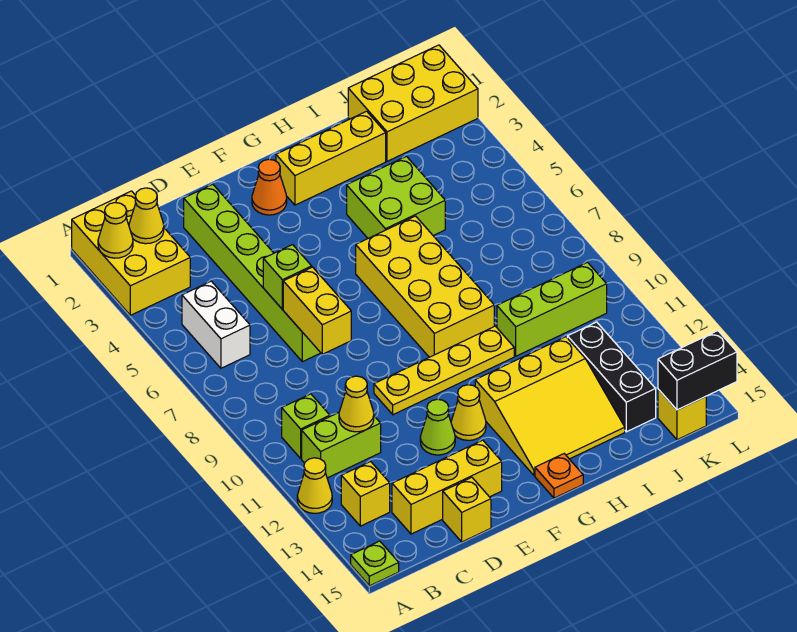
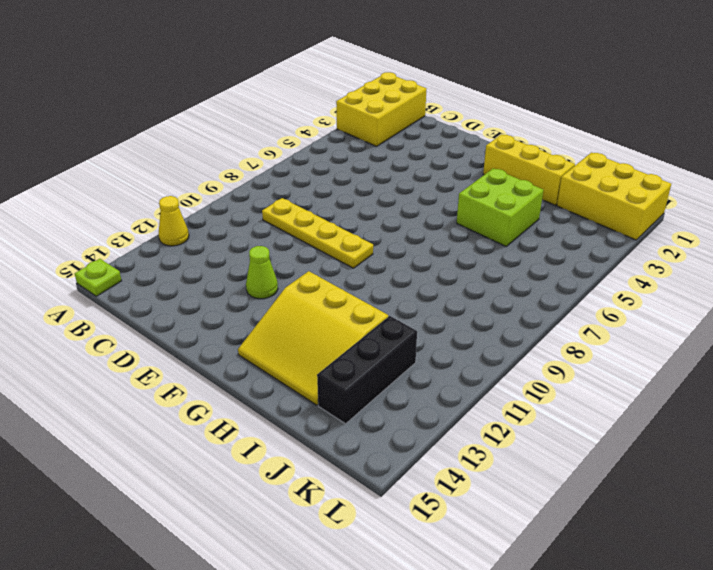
yellow plate C9:F9 level 1 -> yellow plate E10:H10 level 1
none -> white brick B5:B6 level 1
none -> lime brick B10 level 1
none -> lime brick B11:C11 level 1

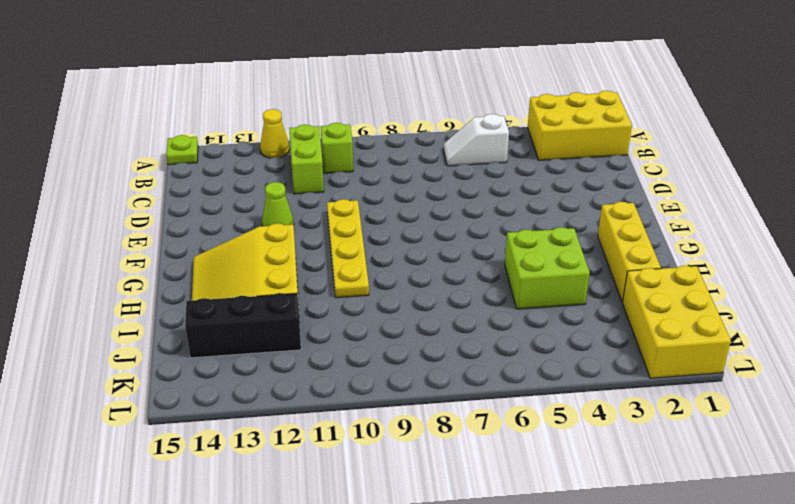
white slope B5:B6 level 1 top 5 -> white brick B5:B6 level 1
none -> yellow brick B13 level 1
none -> yellow brick C14:E14 level 1
none -> lime brick D2:D7 level 1

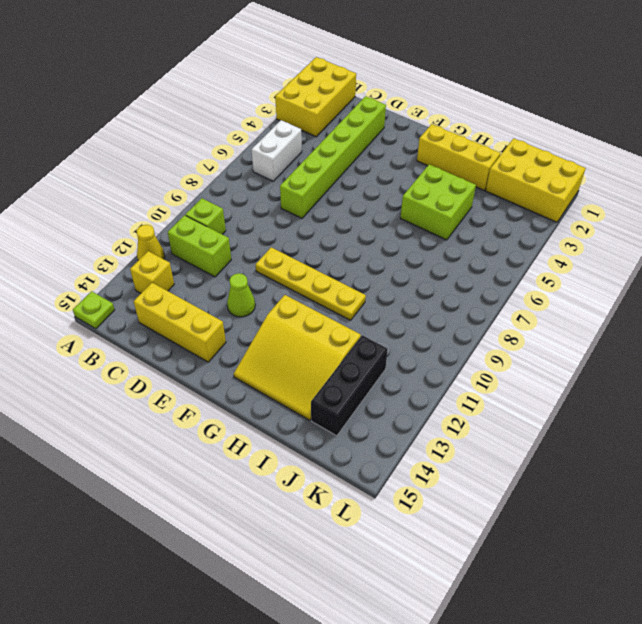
none -> yellow brick D15 level 1
none -> orange cone F2 level 1
none -> yellow cone F12 level 1

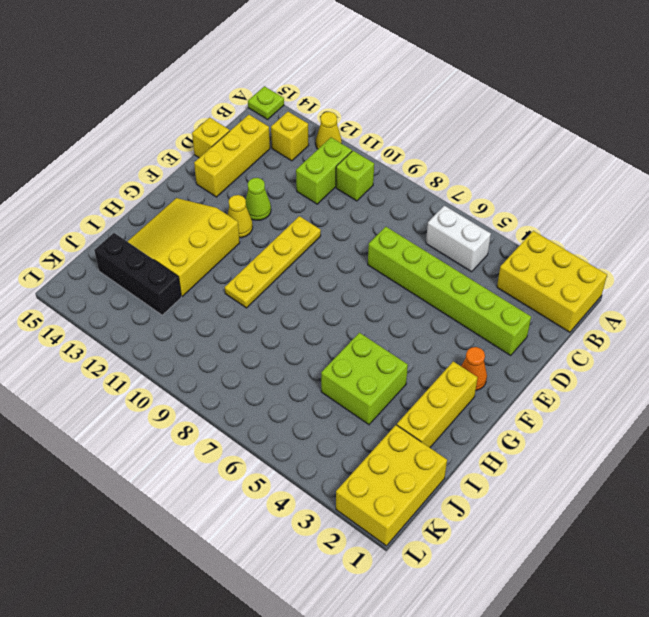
none -> yellow brick G6:H9 level 1
none -> orange plate G15 level 1
none -> lime brick I10:K10 level 1

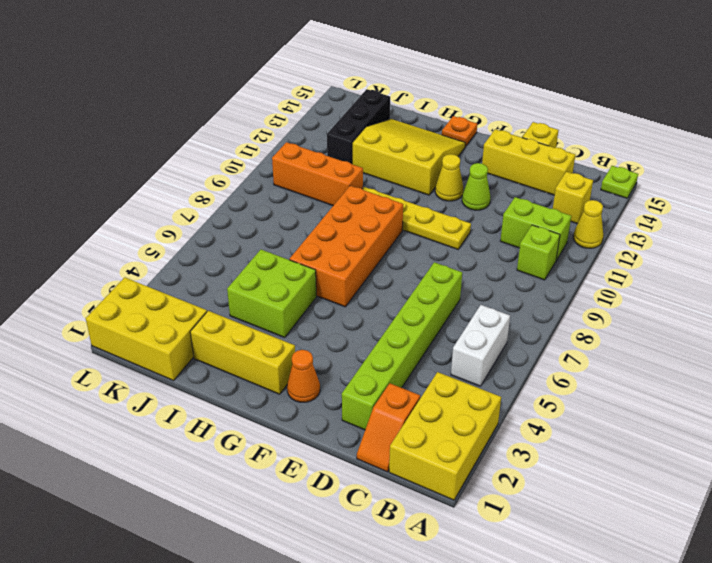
orange slope C1:C2 level 1 top 2 -> none
orange brick G6:H9 level 1 -> yellow brick G6:H9 level 1
orange brick I10:K10 level 1 -> lime brick I10:K10 level 1
none -> yellow brick K15 level 1
none -> yellow cone A2 level 2
none -> yellow cone B2 level 2

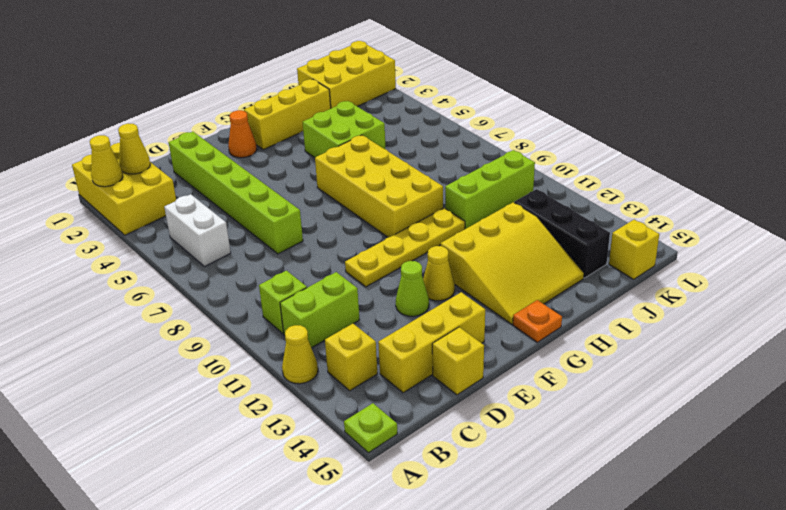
none -> yellow cone C11 level 2
none -> lime brick D6 level 2
none -> yellow brick D7:D8 level 2

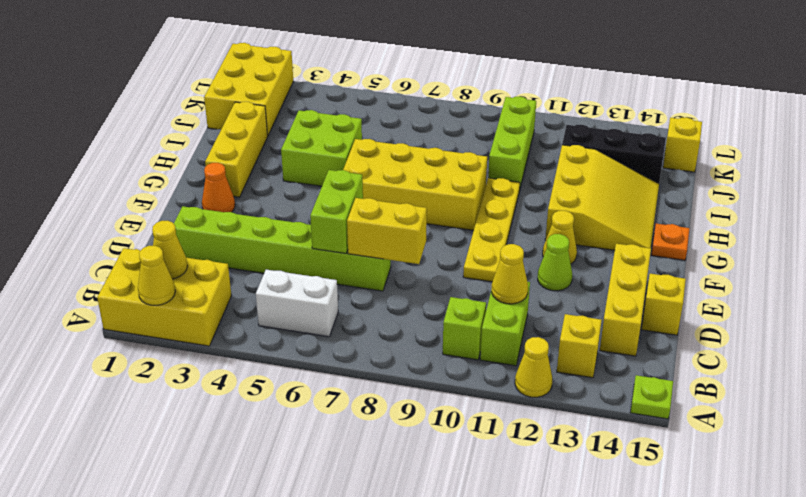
lime brick D6:E6 level 2 -> lime brick D6 level 2
none -> black brick K15:L15 level 2

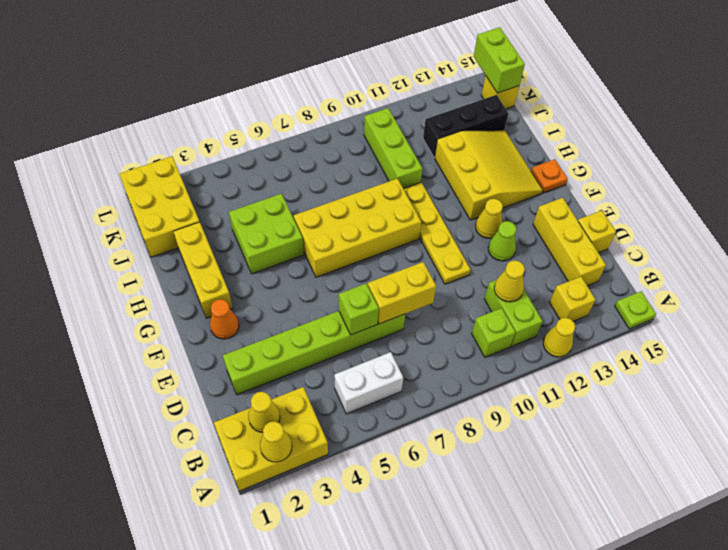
lime brick K15:L15 level 2 -> black brick K15:L15 level 2

